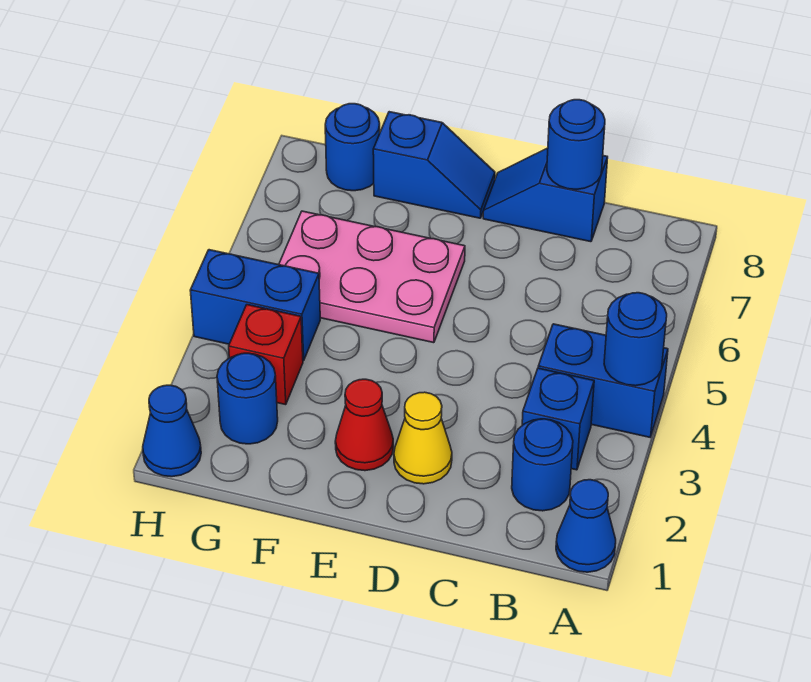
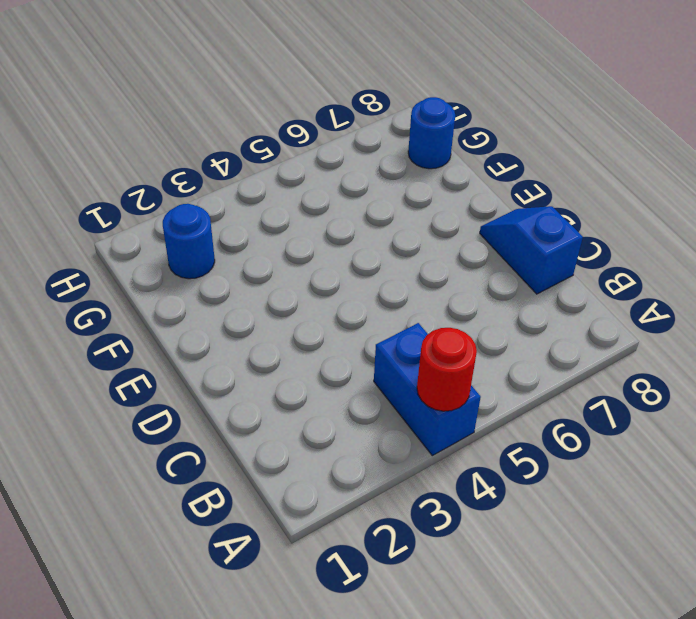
red round brick A4 level 2 -> blue round brick A4 level 2
none -> blue cone A1 level 1
none -> blue round brick B2 level 1
none -> blue brick B3 level 1

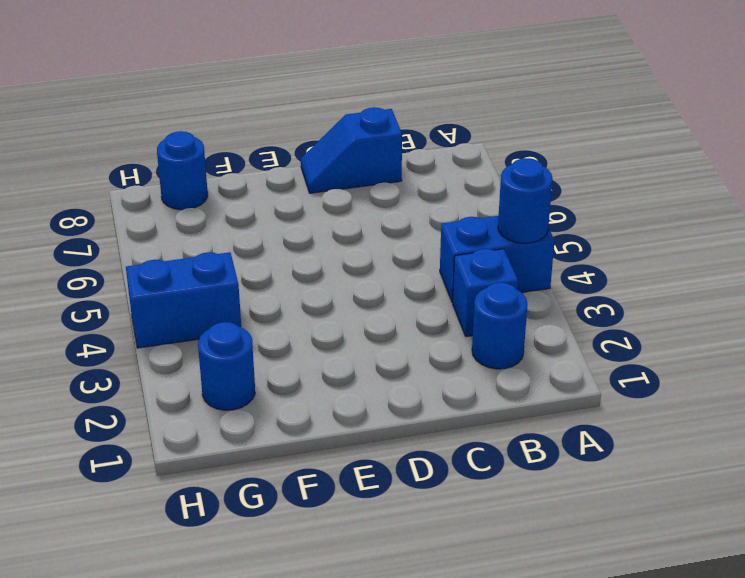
none -> blue cone A1 level 1
none -> yellow cone D2 level 1
none -> red cone E2 level 1

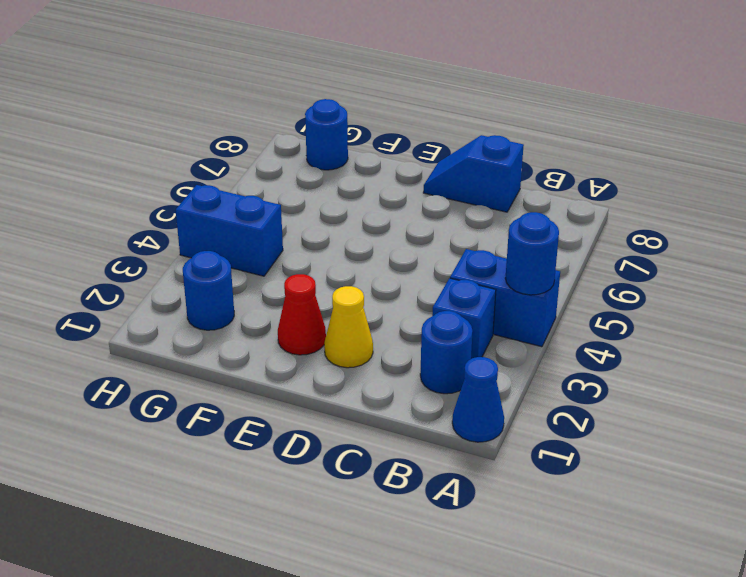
none -> pink plate E5:G6 level 1
none -> blue slope E8:F8 level 1 top F
none -> red brick G3 level 1

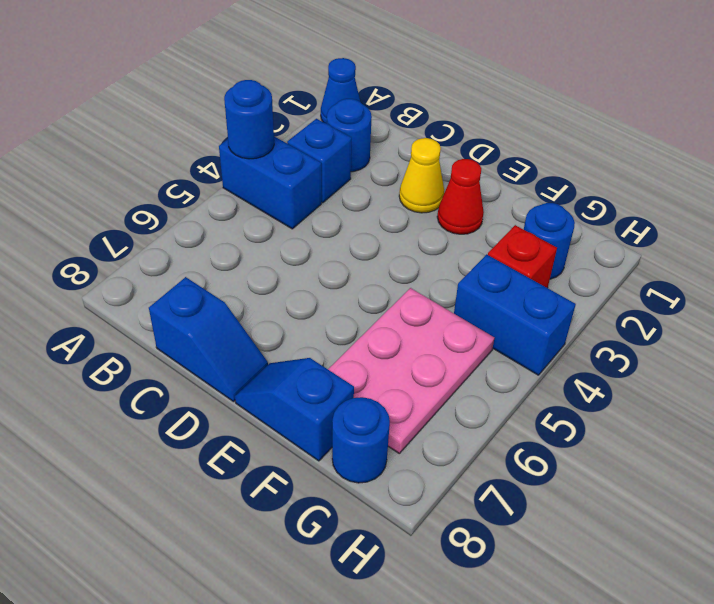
pink plate F5:G7 level 1 -> pink plate E5:G6 level 1
none -> blue cone H1 level 1
none -> blue round brick C8 level 2

